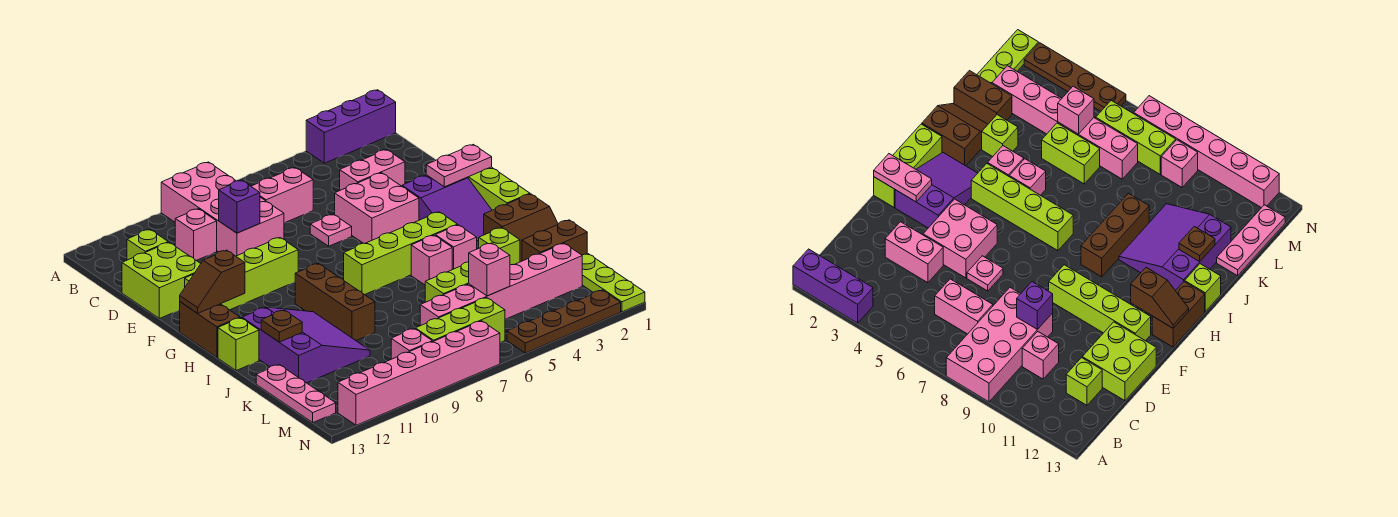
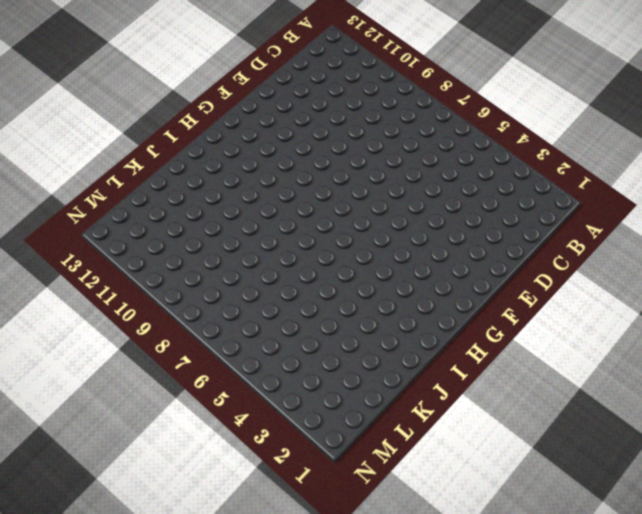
none -> purple brick A1:A3 level 1
none -> pink brick A8:D9 level 1
none -> pink brick C6:C7 level 1
none -> pink brick C10 level 1

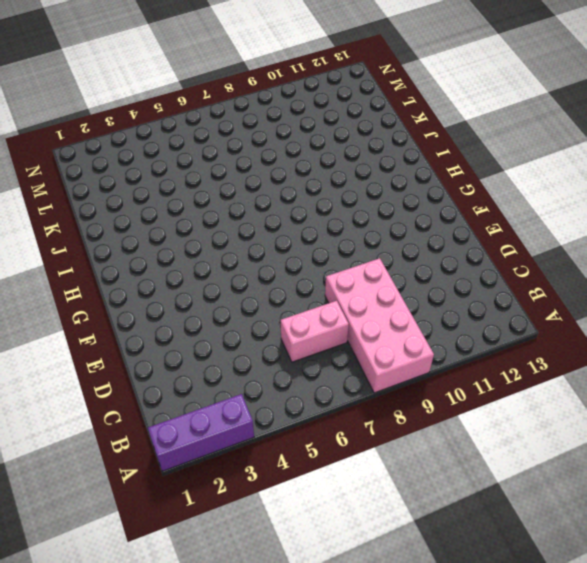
none -> pink brick C10 level 1
none -> lime brick C12 level 1
none -> pink brick D3:D4 level 1
none -> lime brick D12:E13 level 1

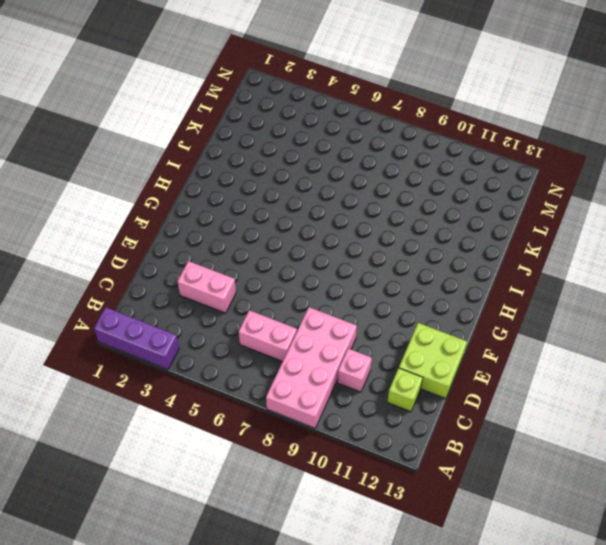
none -> pink brick E4:F5 level 1
none -> pink plate E6 level 1
none -> lime brick F1:H1 level 1
none -> purple slope F2:H3 level 1 top F

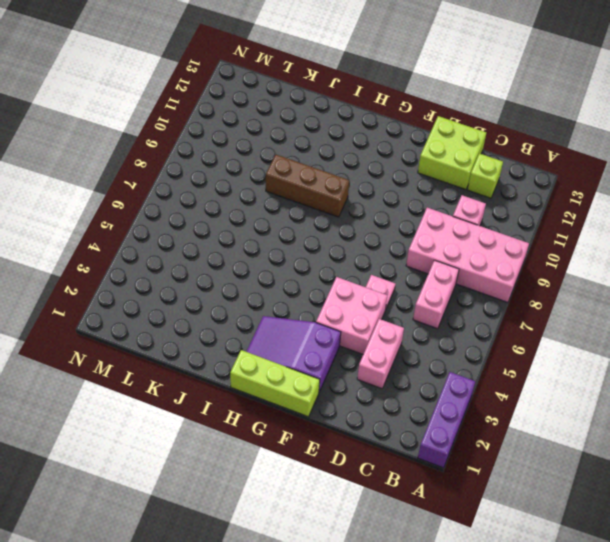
none -> lime brick F9:F12 level 1
none -> brown brick G13:H13 level 1
none -> lime brick H4:H7 level 1
none -> brown slope I1:J2 level 1 top I

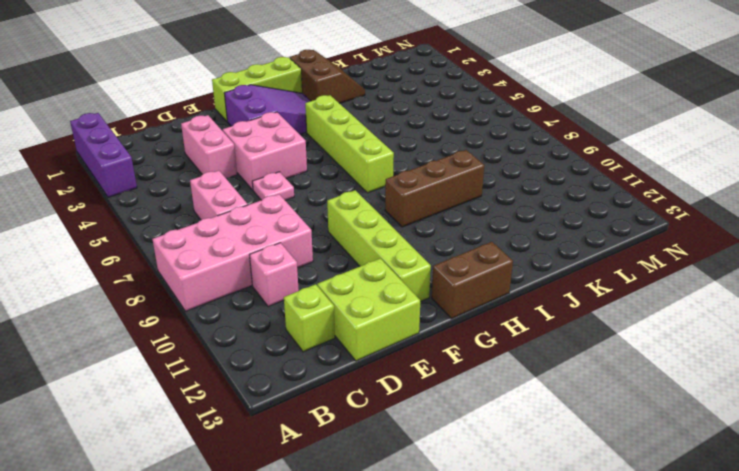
none -> pink brick I4 level 1
none -> pink brick I5 level 1
none -> purple slope I10:K12 level 1 top 12
none -> lime brick I13 level 1

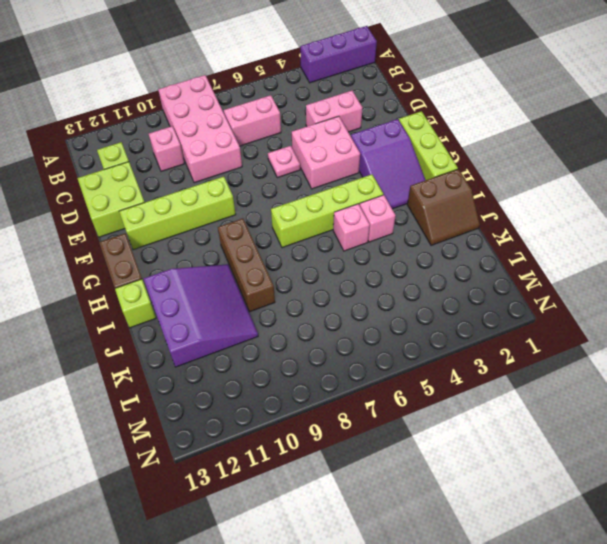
none -> lime brick J3 level 1
none -> brown brick K1:K2 level 1
none -> lime brick K5:K6 level 1
none -> pink plate K13:M13 level 1

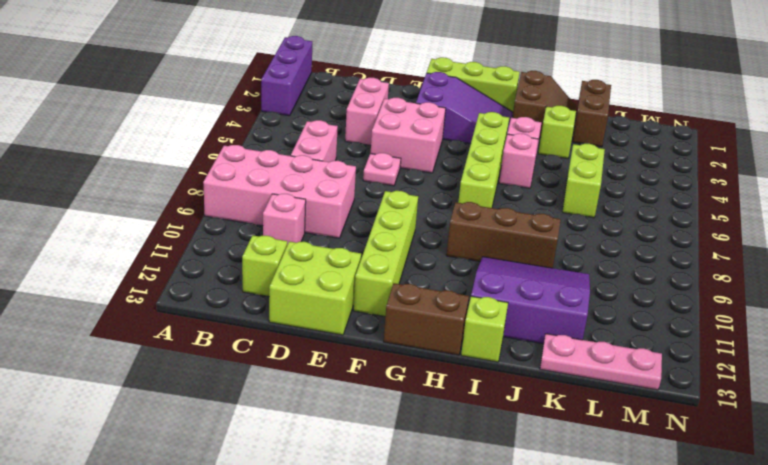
none -> lime plate L1:N1 level 1
none -> pink brick L2:L7 level 1
none -> lime brick M6:M8 level 1
none -> pink brick M9 level 1

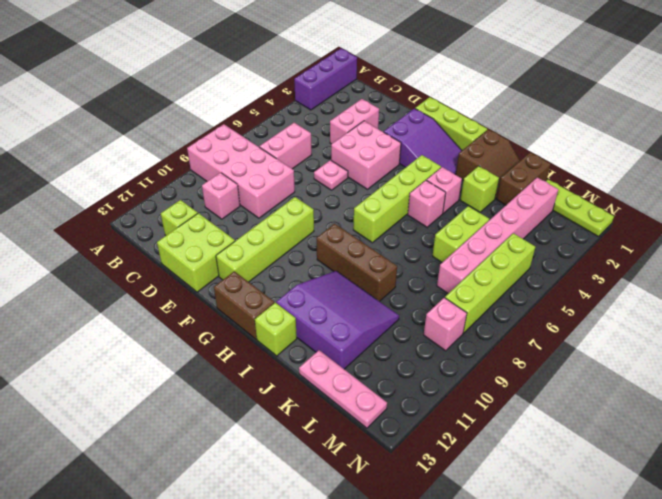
lime brick M5:M8 level 1 -> lime brick M6:M8 level 1
none -> brown plate N2:N5 level 1
none -> pink brick N7:N12 level 1
none -> purple brick D9 level 2
none -> pink plate F1:F2 level 2

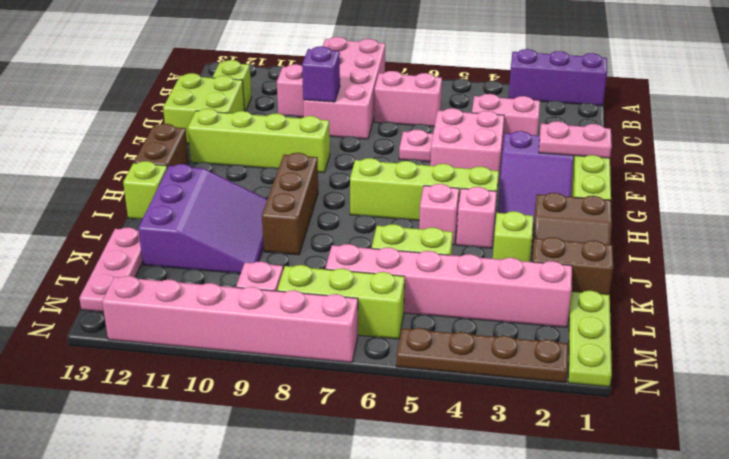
none -> brown slope G12:G13 level 2 top 12
none -> brown plate J12 level 2
none -> pink brick L5 level 2

